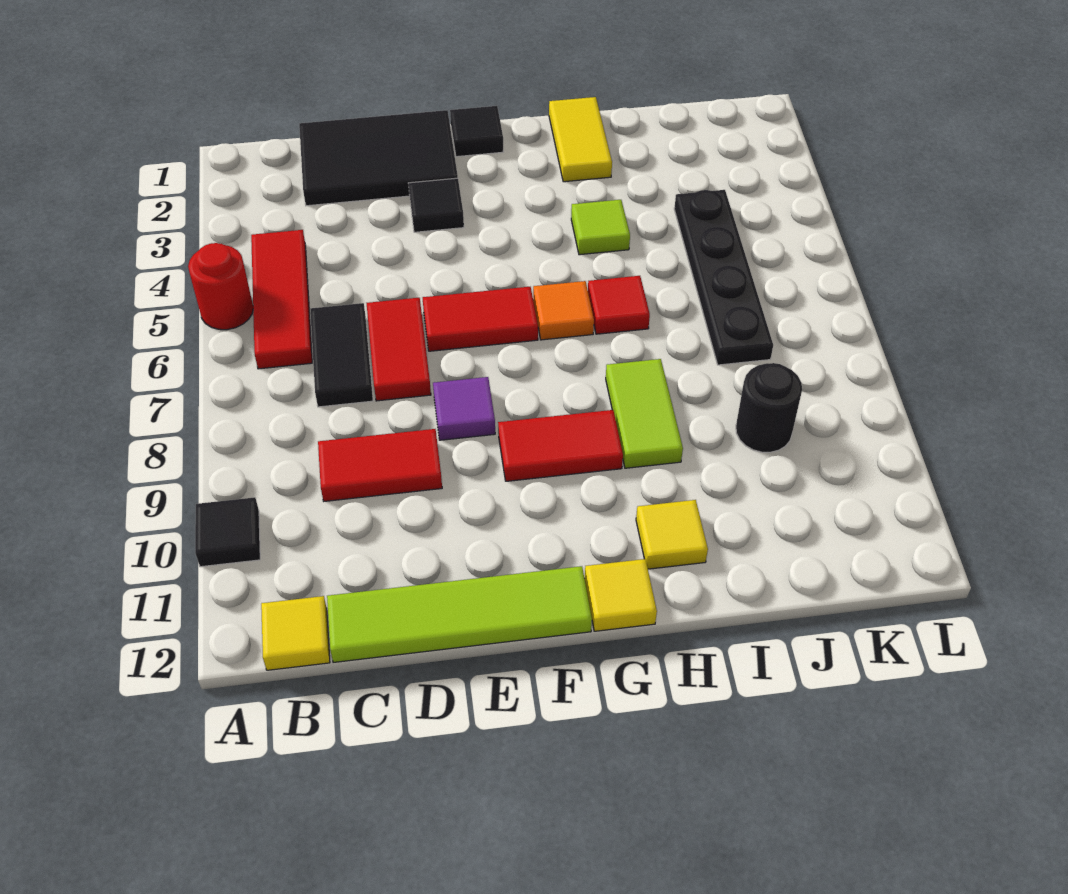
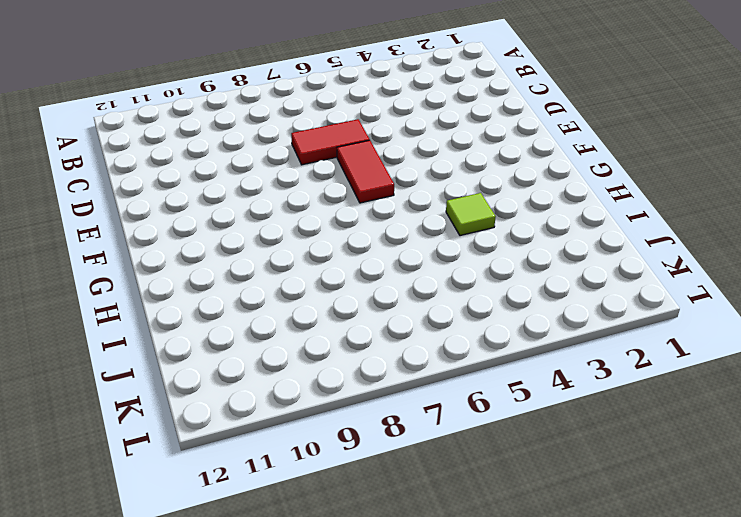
none -> red round brick A5 level 1
none -> black tile A10 level 1
none -> red tile B4:B6 level 1

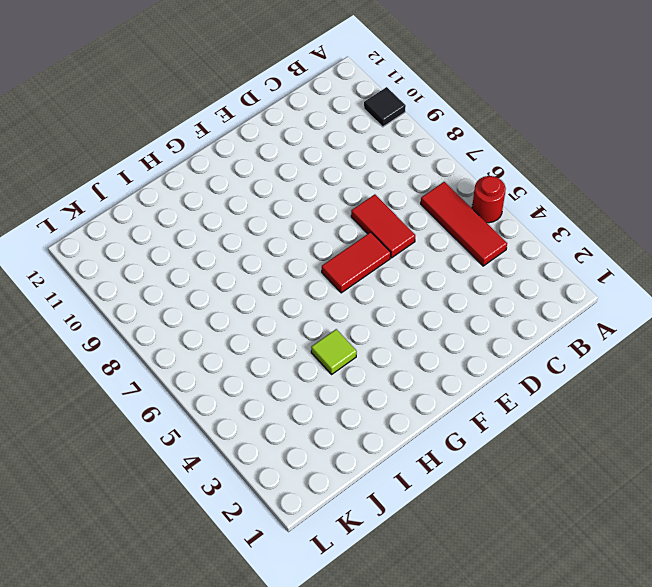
none -> yellow tile B12 level 1
none -> black tile C1:E2 level 1
none -> black tile C6:C7 level 1

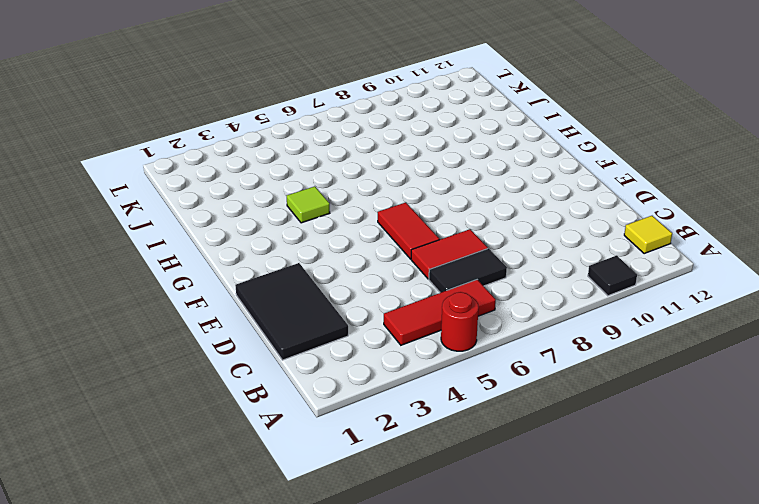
none -> red tile C9:D9 level 1
none -> lime tile C12:F12 level 1
none -> black tile E3 level 1

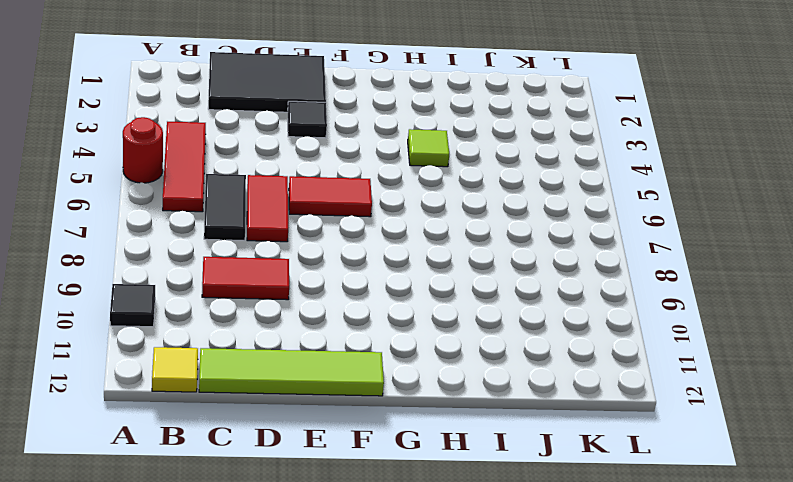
none -> purple tile E8 level 1
none -> black tile F1 level 1
none -> red tile F9:G9 level 1

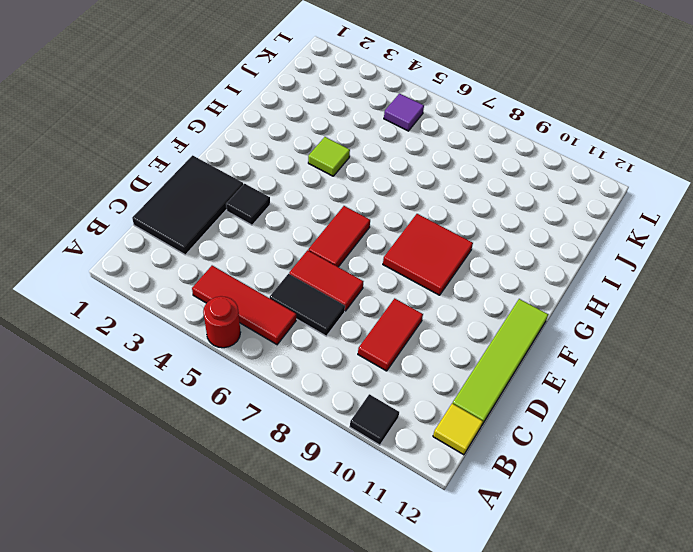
red tile F8:G9 level 1 -> red tile F9:G9 level 1
purple tile K5 level 1 -> purple tile E8 level 1
none -> black tile F1 level 1
none -> orange tile G6 level 1
none -> yellow tile G12 level 1

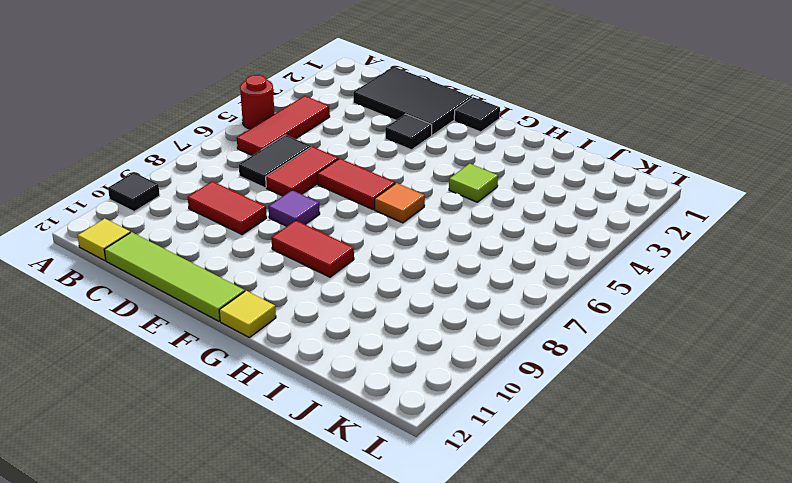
none -> yellow tile H1:H2 level 1
none -> red tile H6 level 1
none -> lime tile H8:H9 level 1

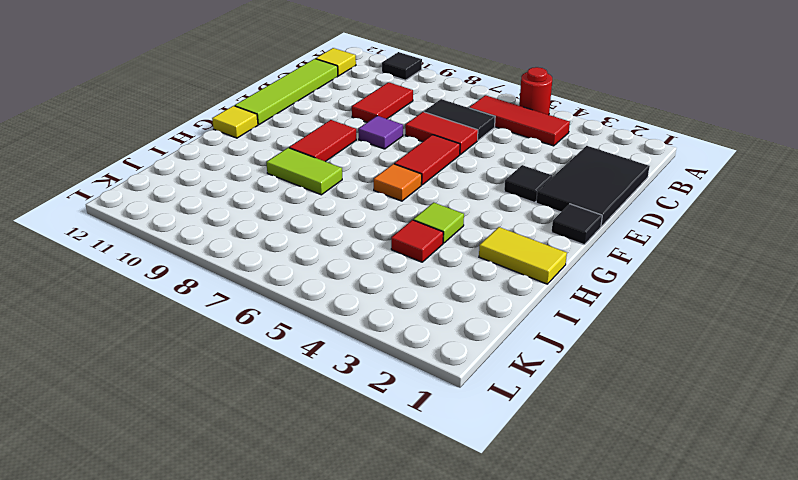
red tile I4 level 1 -> red tile H6 level 1
none -> yellow tile H11 level 1
none -> black plate J4:J7 level 1
none -> black round brick J9 level 1

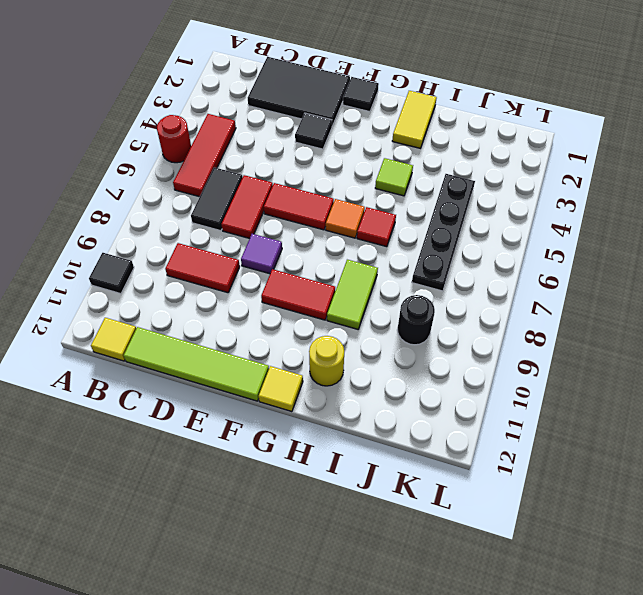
yellow round brick H11 level 1 -> yellow tile H11 level 1

